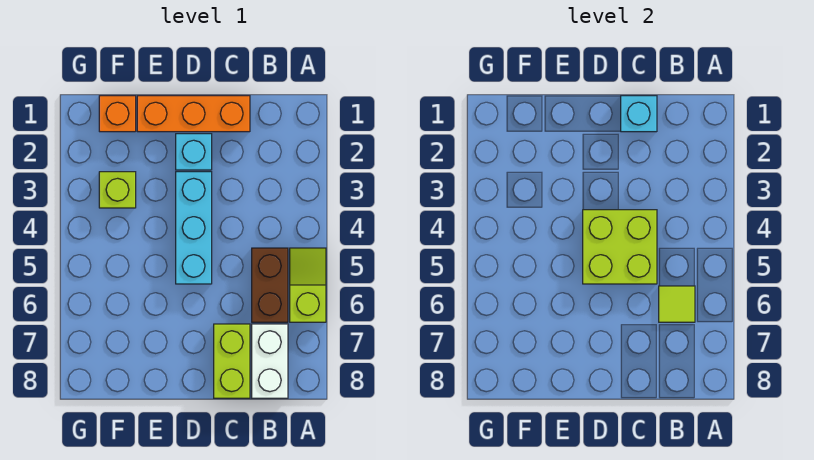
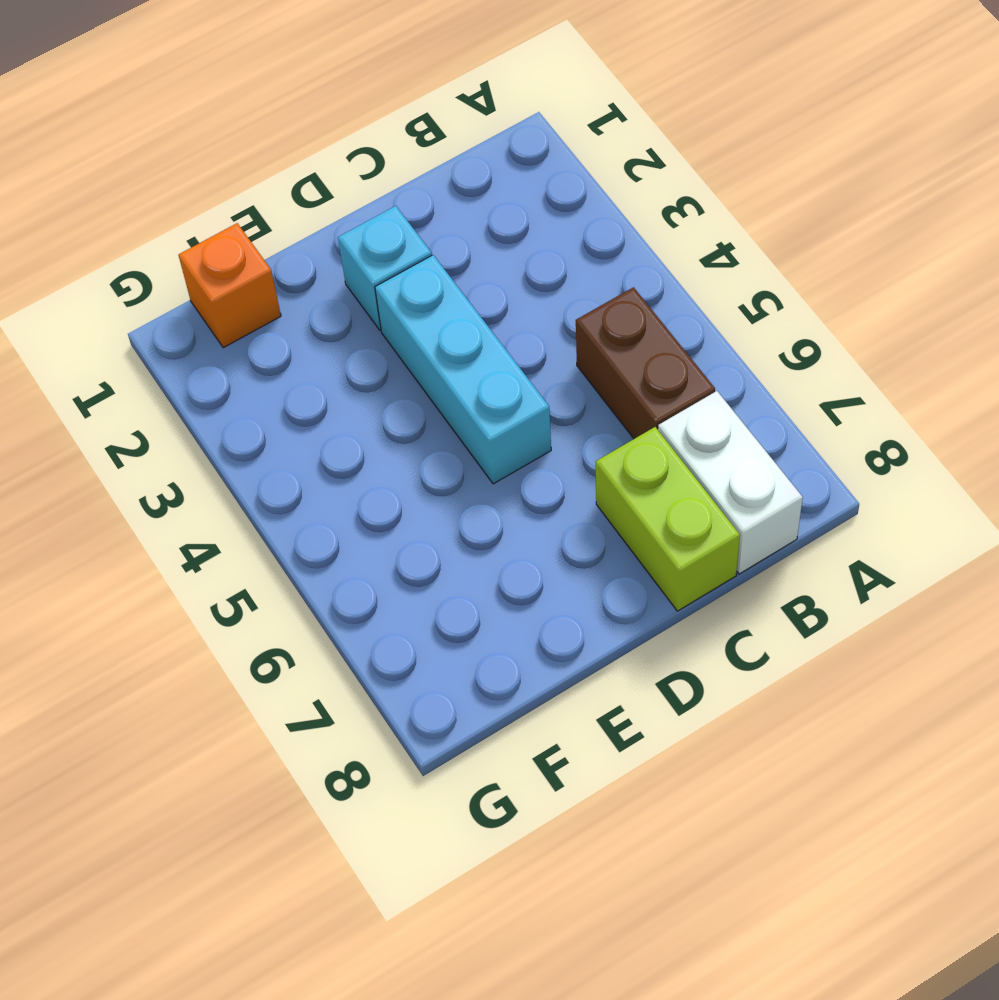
none -> lime slope A5:A6 level 1 top 6
none -> orange brick C1:E1 level 1
none -> lime brick F3 level 1

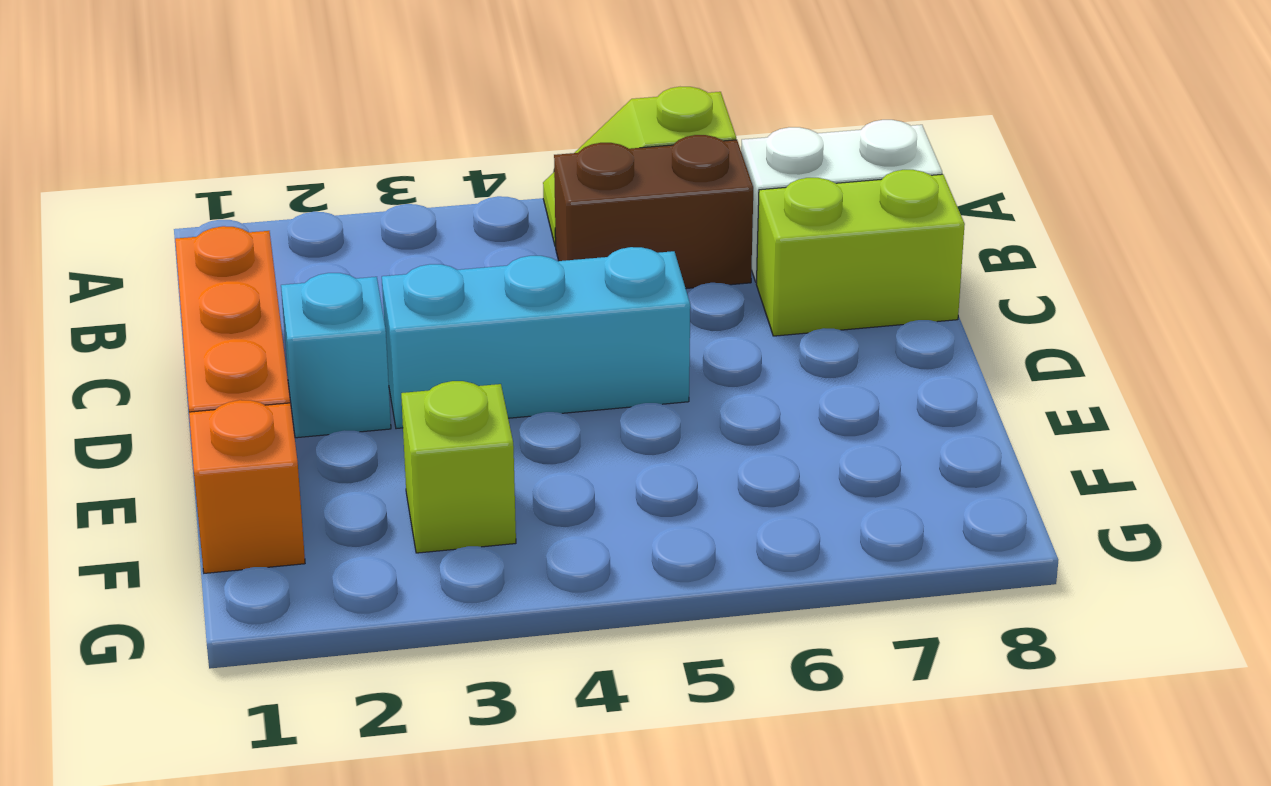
none -> lime tile B6 level 2
none -> cyan brick C1 level 2
none -> lime brick C4:D5 level 2

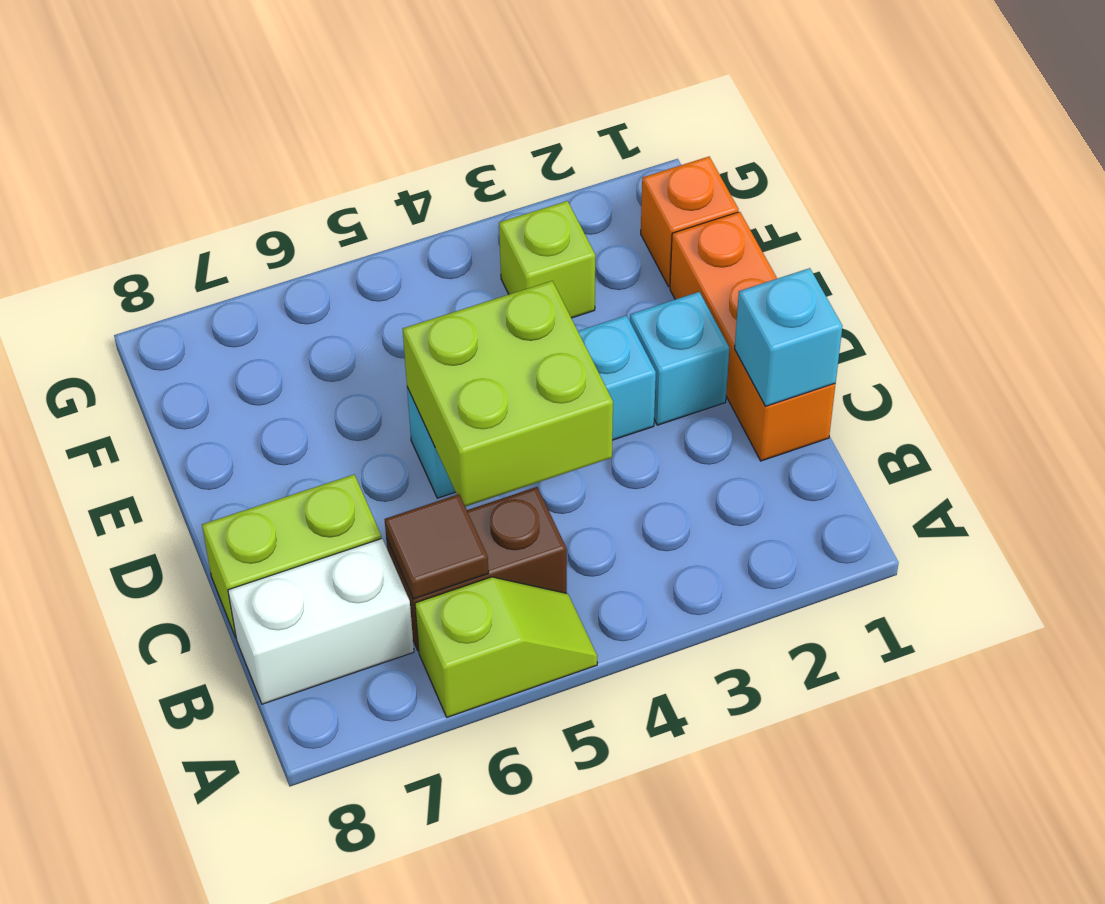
brown tile B6 level 2 -> lime tile B6 level 2

